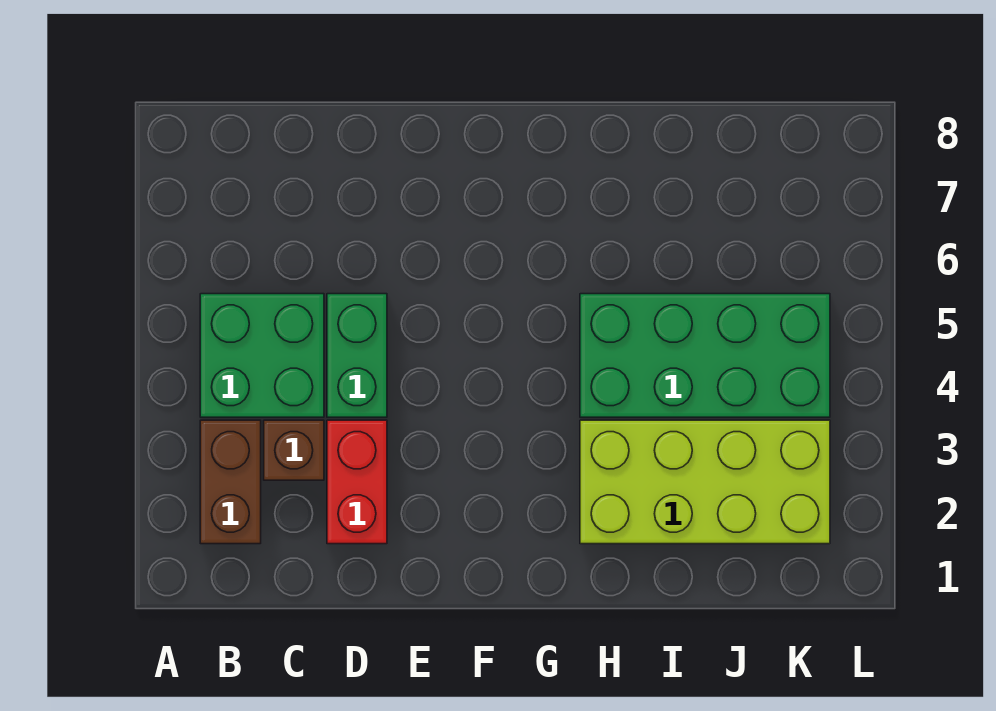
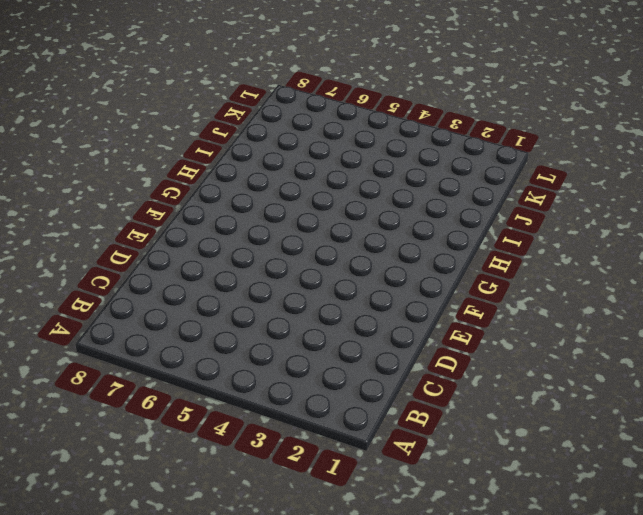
none -> brown brick B2:B3 level 1
none -> green brick B4:C5 level 1

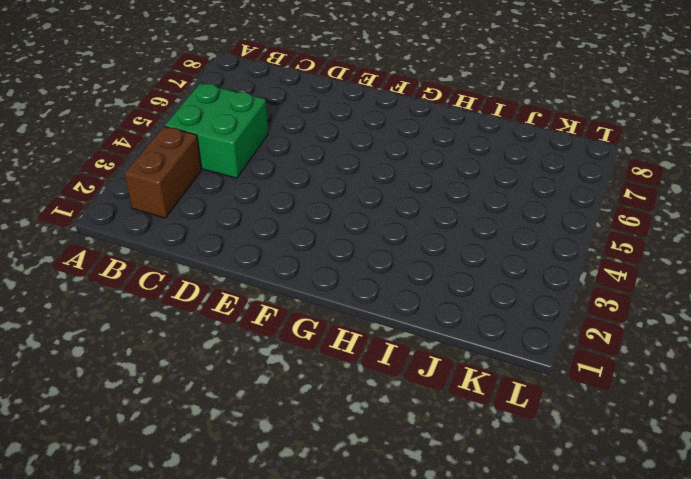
none -> brown brick C3 level 1
none -> red brick D2:D3 level 1

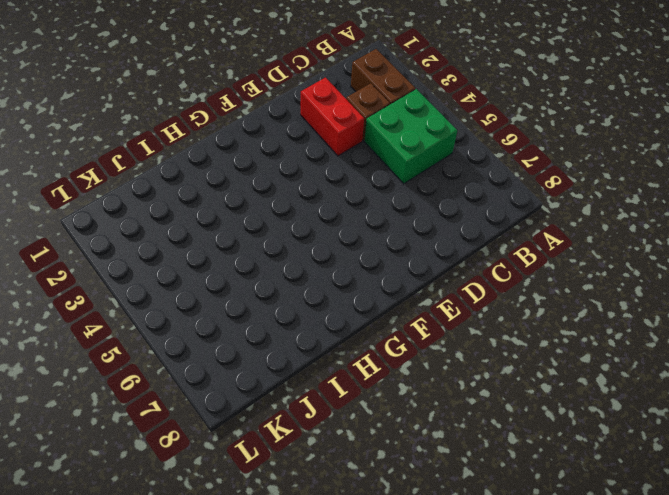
none -> green brick D4:D5 level 1
none -> lime brick H2:K3 level 1

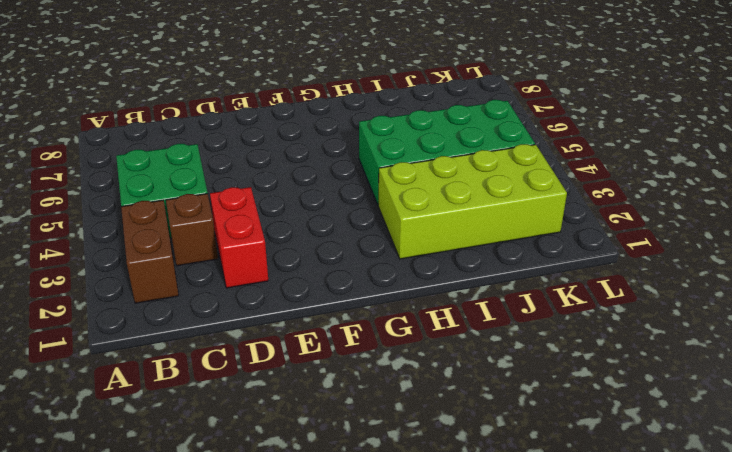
none -> green brick D4:D5 level 1

